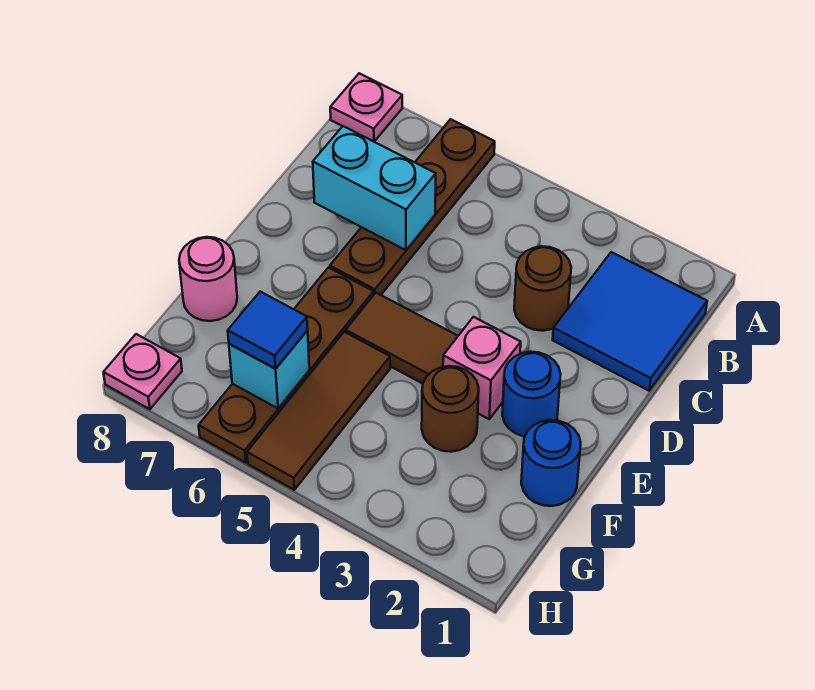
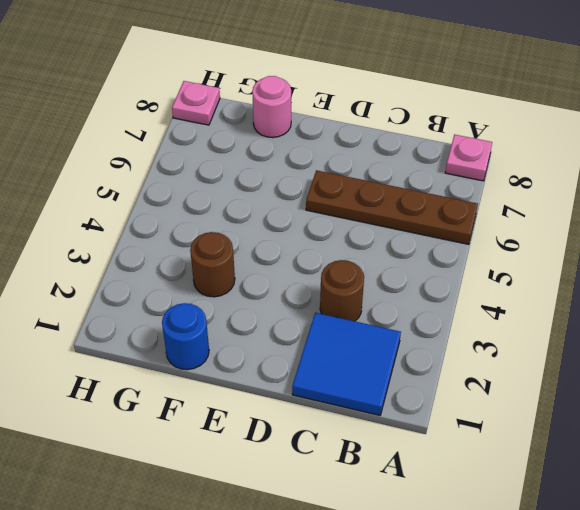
none -> blue round brick E2 level 1
none -> pink brick E3 level 1
none -> brown tile E4:E5 level 1

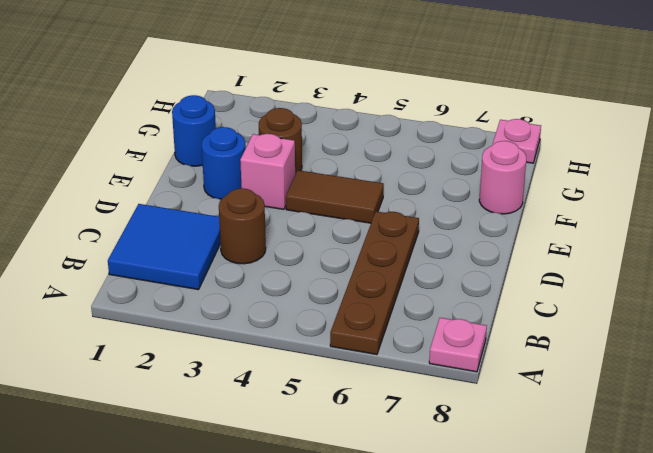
none -> brown plate E6:H6 level 1
none -> brown tile F5:H5 level 1
none -> cyan brick C6:C7 level 2

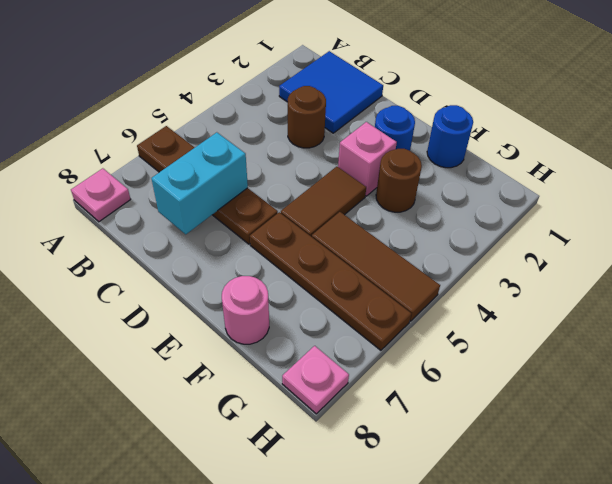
none -> cyan brick G6 level 2
none -> blue tile G6 level 3

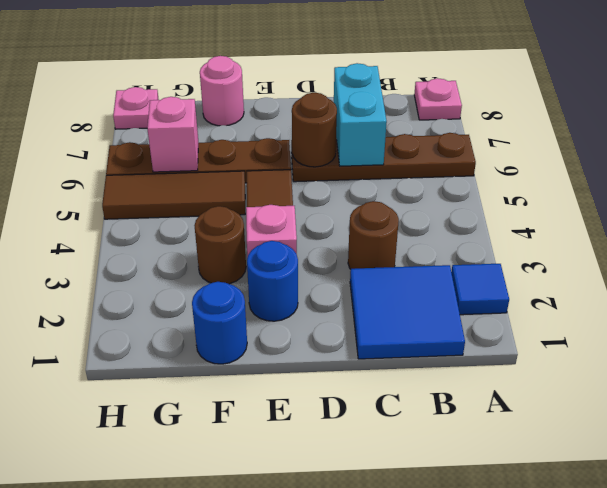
blue tile A2 level 1 -> blue tile G6 level 3
brown round brick D6 level 2 -> none
pink brick G6 level 2 -> cyan brick G6 level 2

